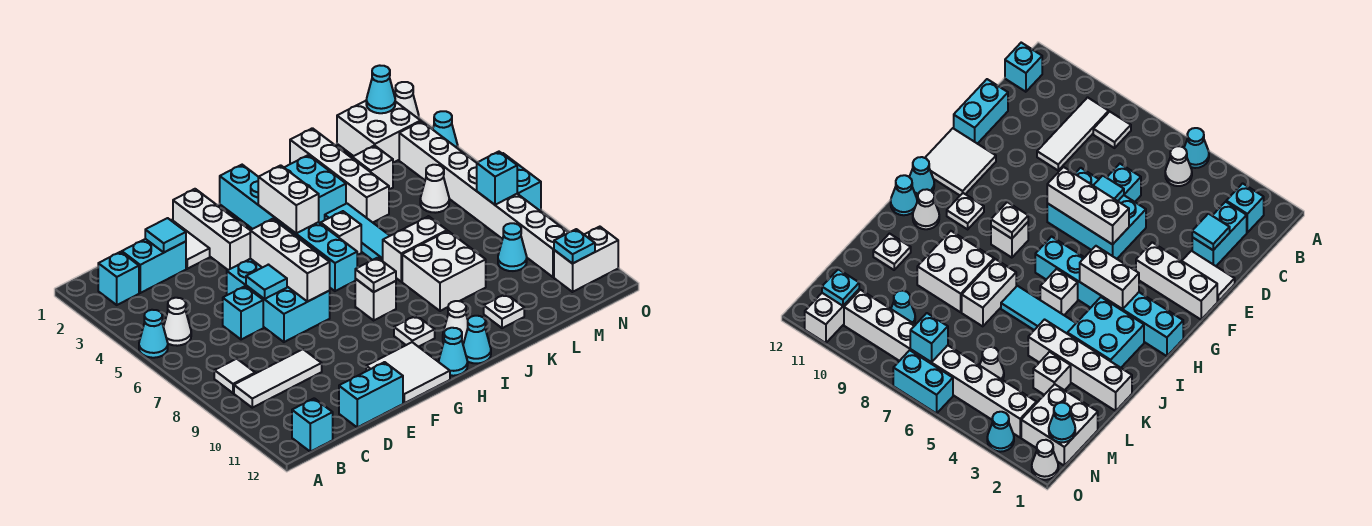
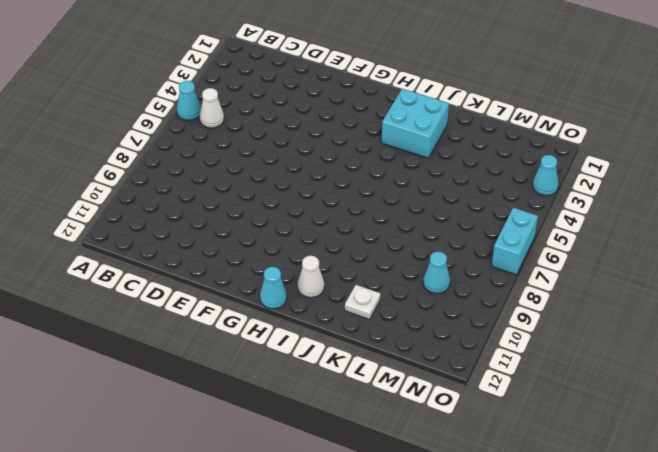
none -> cyan brick B2 level 1
none -> white tile B8 level 1
none -> white tile B9:D9 level 1
none -> cyan brick B12 level 1

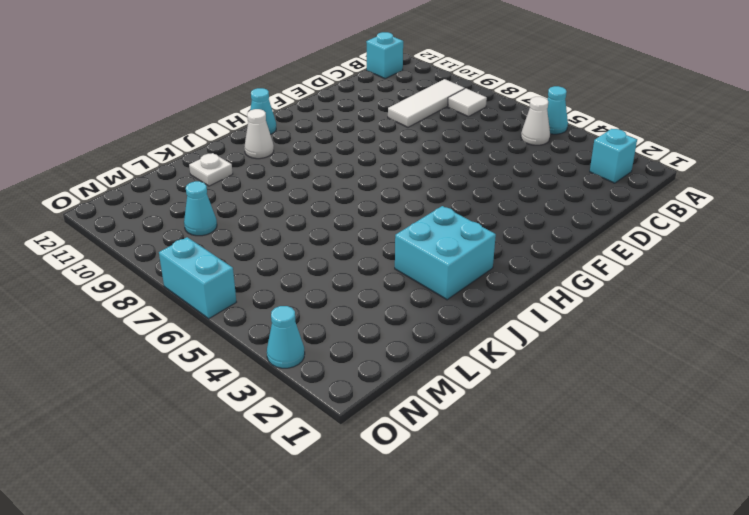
none -> cyan brick C2:D2 level 1
none -> cyan brick D6 level 1
none -> cyan brick D12:E12 level 1
none -> white tile E1:E2 level 1

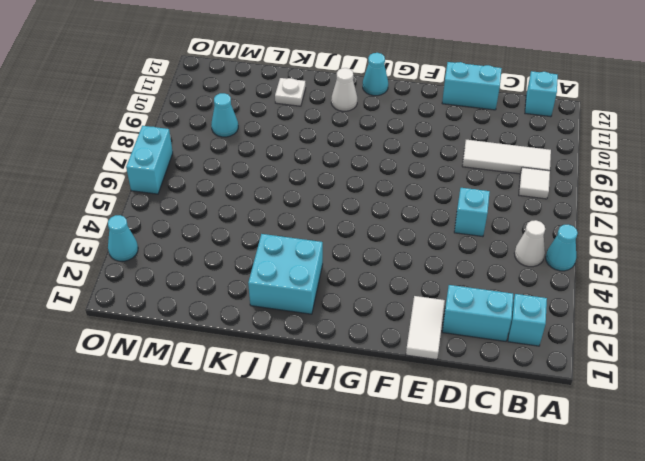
none -> cyan brick E5:F7 level 1
none -> white brick F1:F3 level 1
none -> white tile F11:G12 level 1
none -> cyan brick H1:H6 level 1

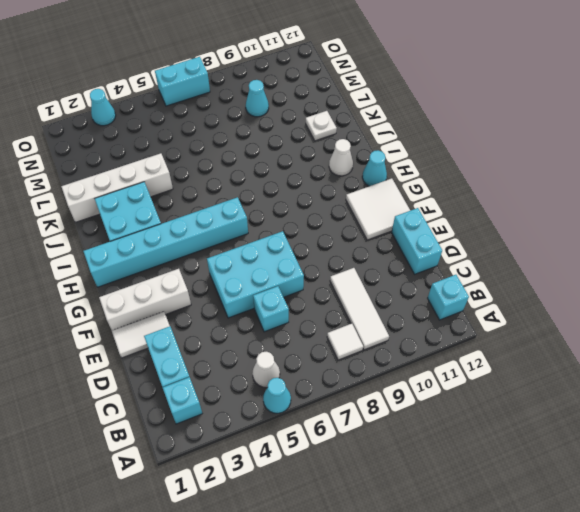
none -> white brick H8 level 1
none -> white plate H10 level 1
none -> white brick I5 level 1
none -> cyan cone I12 level 1

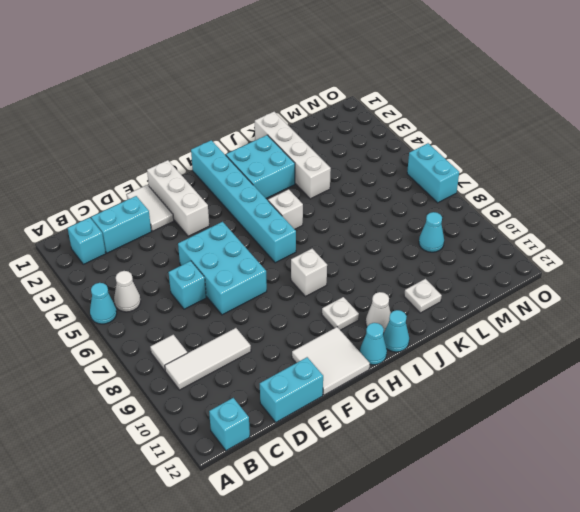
none -> cyan tile J4:J6 level 1
none -> white brick J7:K7 level 1
none -> white brick J8:K9 level 1
none -> white brick L3 level 1

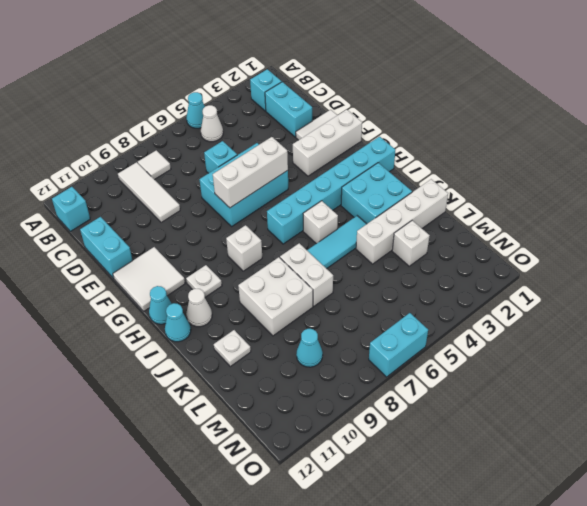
none -> white brick M1:N2 level 1
none -> white cone M5 level 1
none -> white brick N3:N10 level 1
none -> white brick N11:O11 level 1

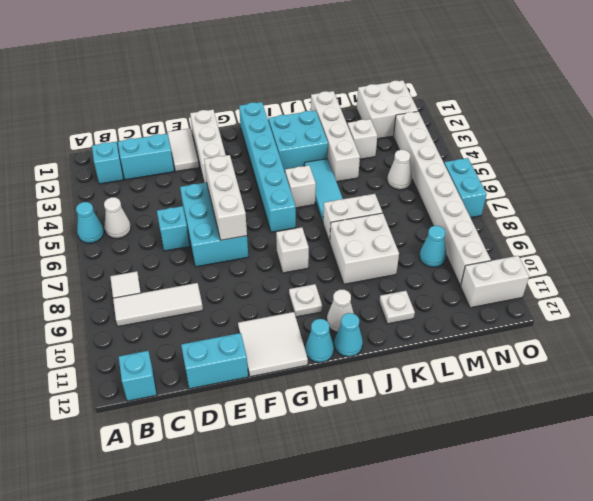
none -> white cone O1 level 1
none -> cyan cone O3 level 1
none -> cyan tile D2 level 2
none -> cyan tile E6 level 2

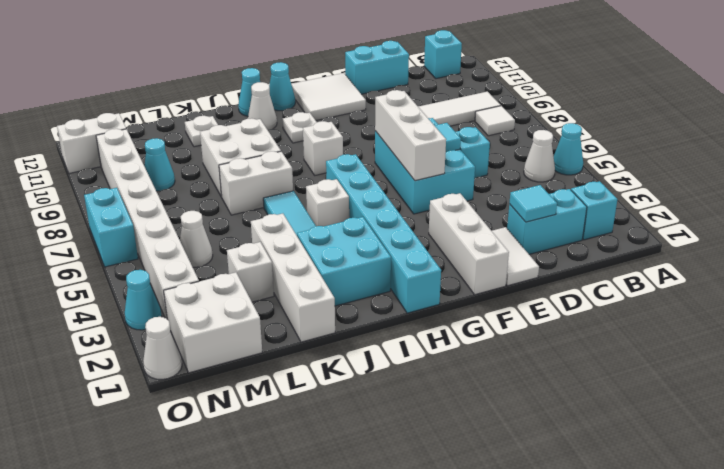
none -> white brick H3:H4 level 2
none -> white plate H8 level 2
none -> cyan cone N1 level 2
none -> cyan brick N7 level 2

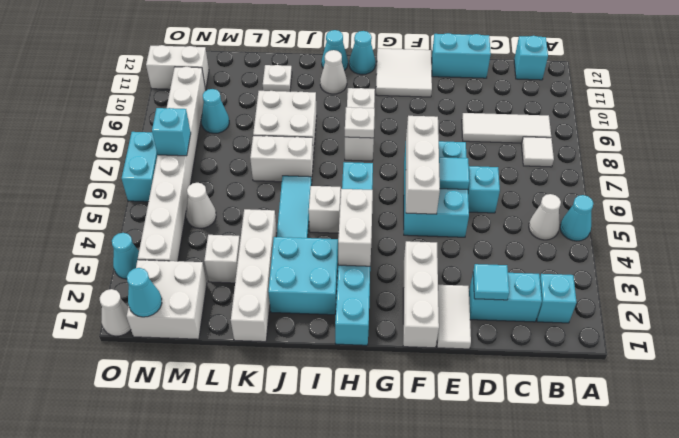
none -> cyan plate N11 level 2

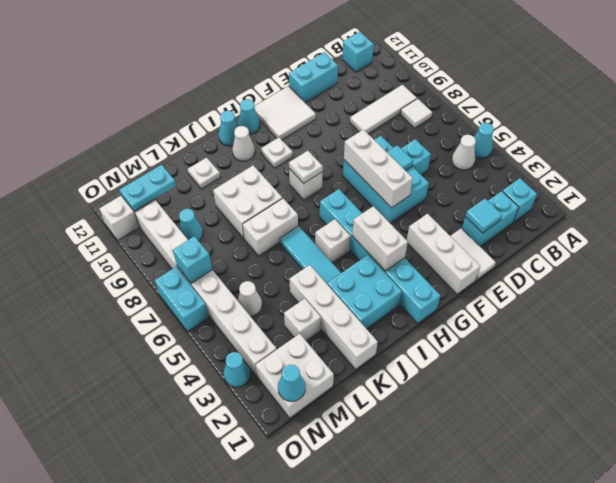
cyan plate M11:N11 level 2 -> cyan plate N11 level 2
none -> white cone O1 level 1

